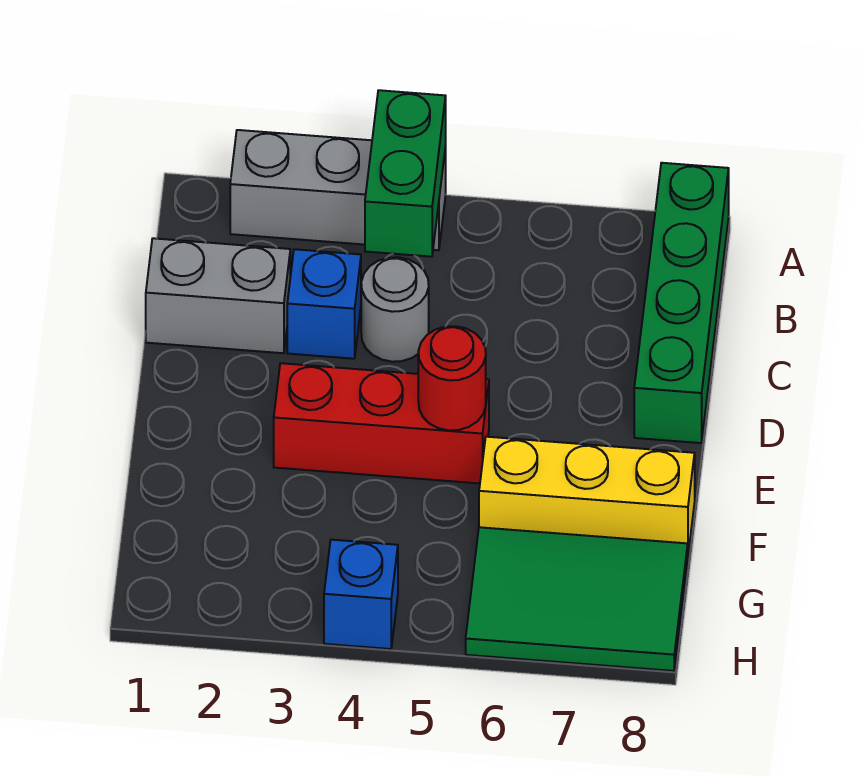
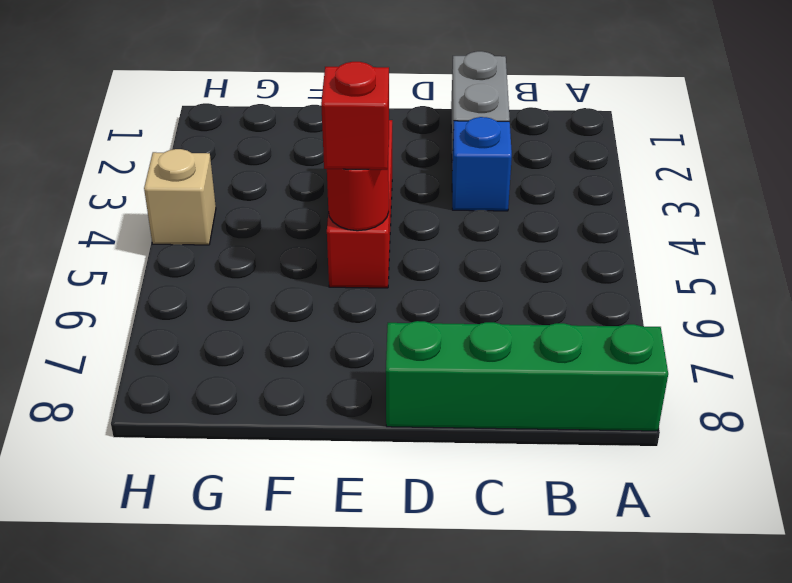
red brick E5 level 3 -> none
tan brick H4 level 1 -> blue brick H4 level 1
none -> grey brick A2:A4 level 1
none -> grey round brick C4 level 1

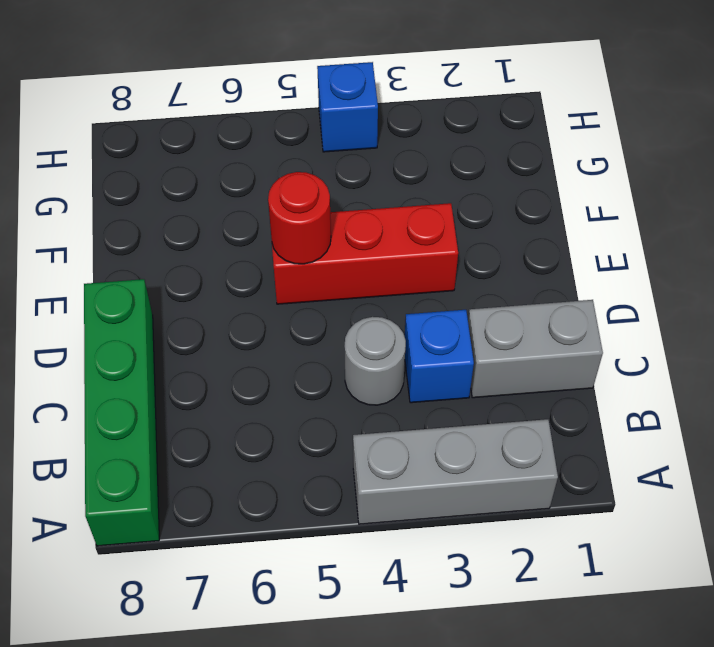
none -> yellow brick F6:F8 level 1
none -> green tile G6:H8 level 1

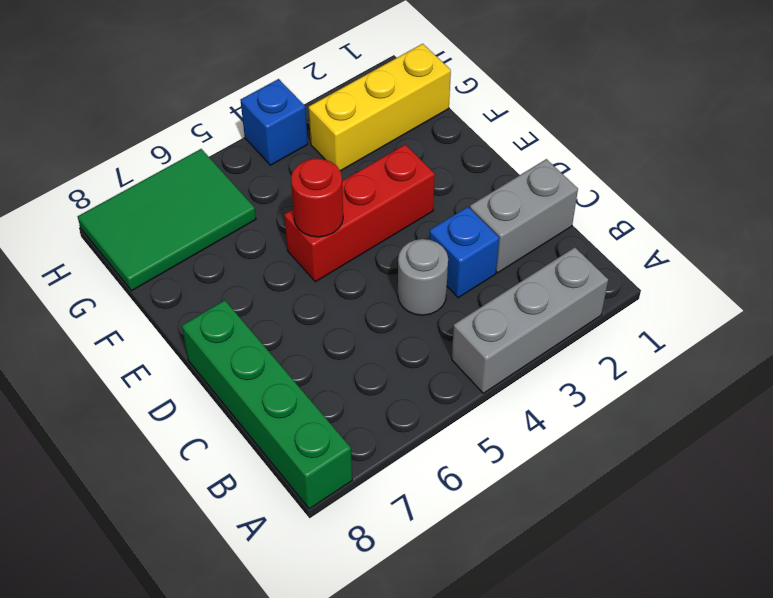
yellow brick G1:G3 level 1 -> yellow brick F6:F8 level 1
none -> green brick A4:B4 level 2

